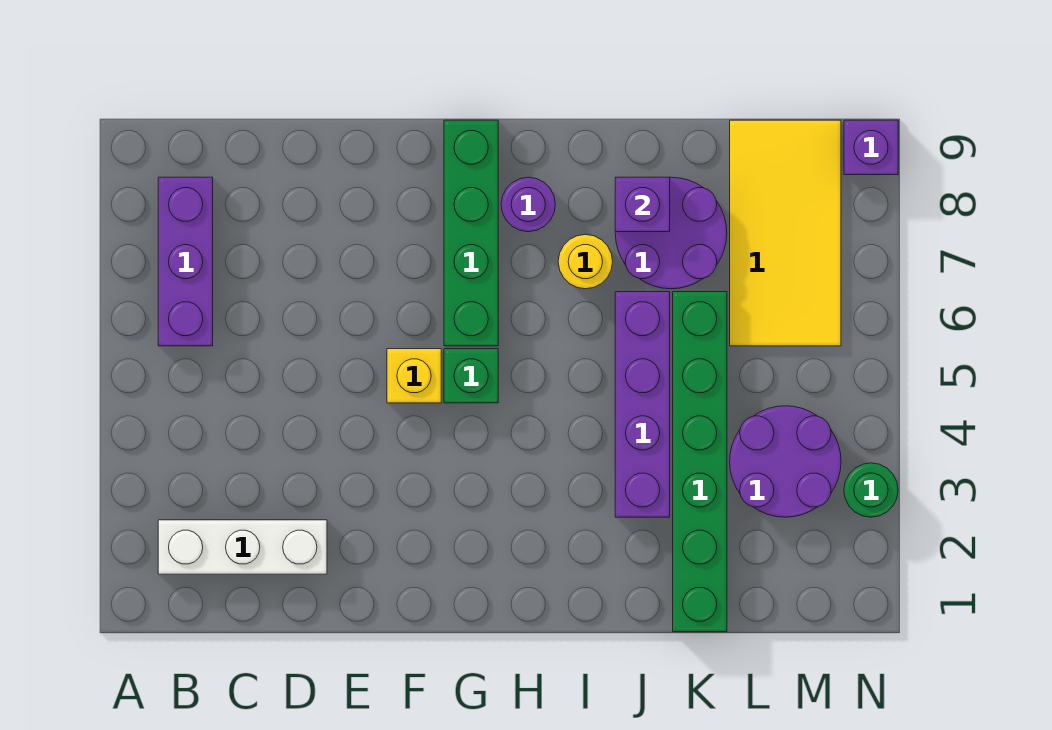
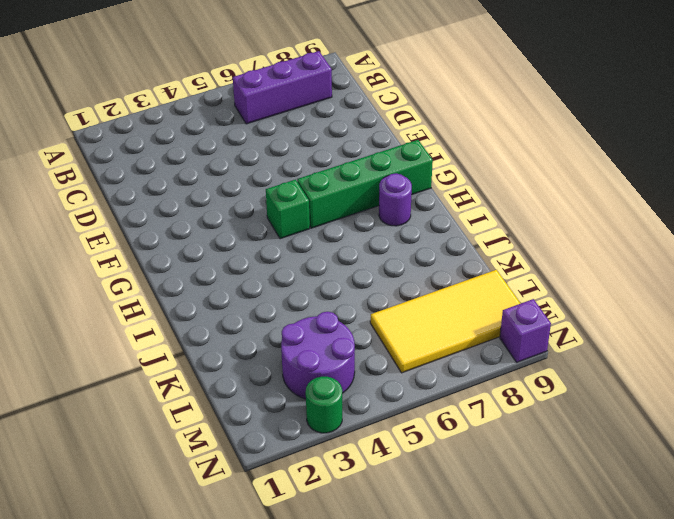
none -> white brick B2:D2 level 1
none -> yellow brick F5 level 1
none -> yellow round brick I7 level 1

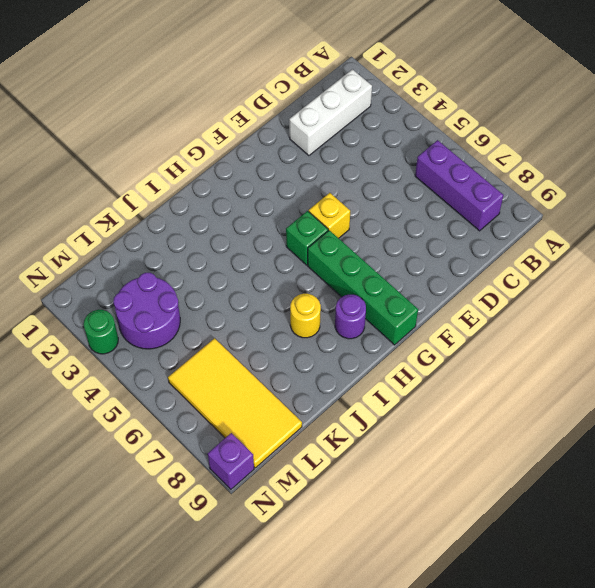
none -> purple brick J3:J6 level 1
none -> purple round brick J7:K8 level 1
none -> green brick K1:K6 level 1

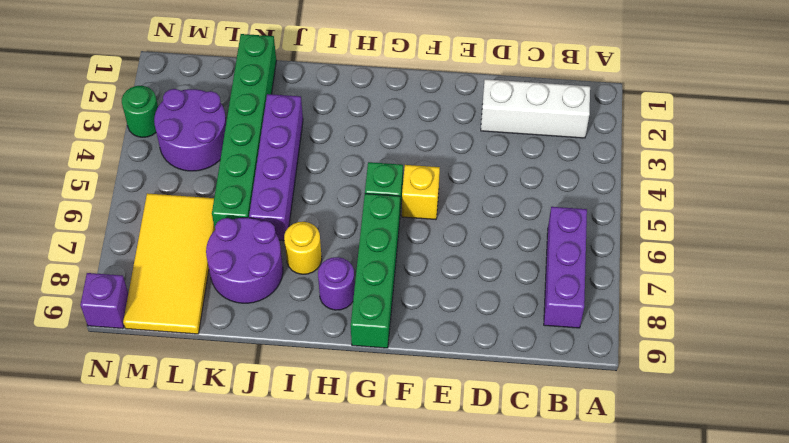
none -> purple brick J8 level 2

